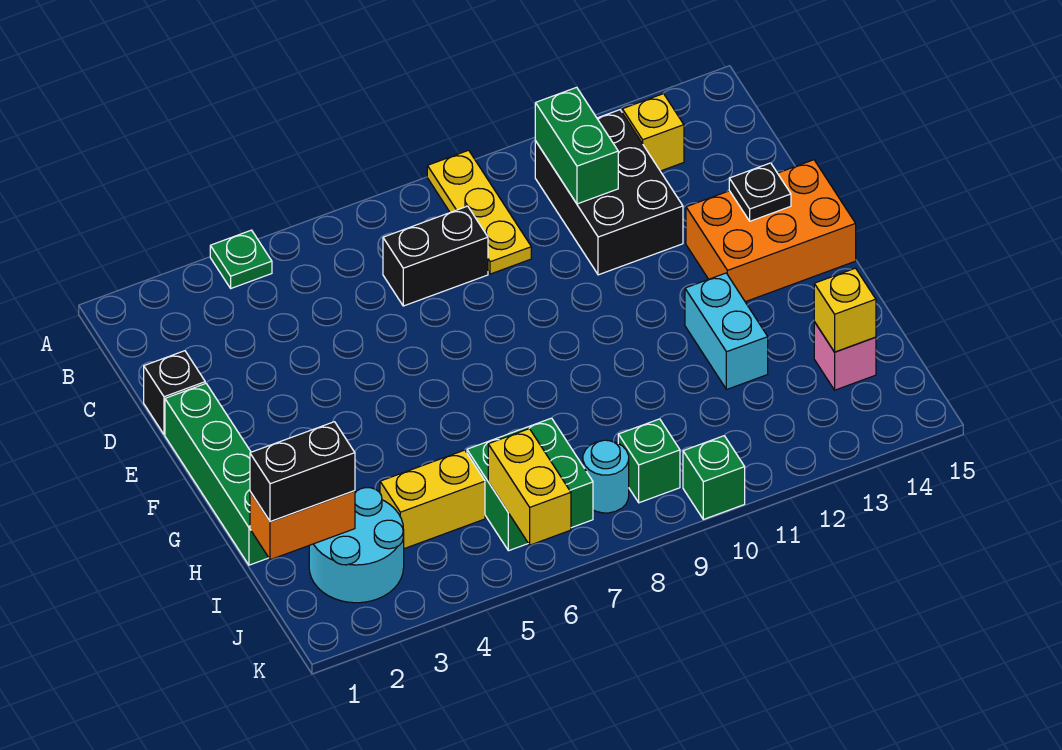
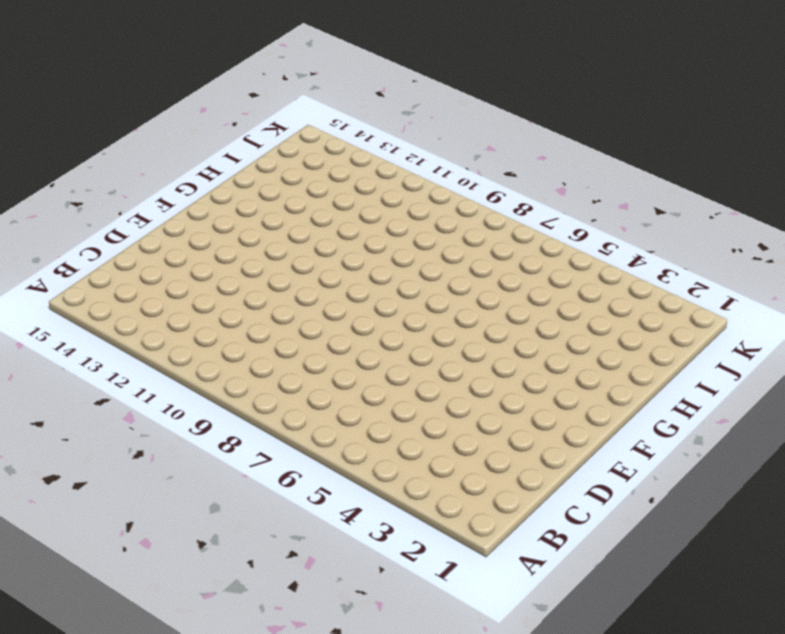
none -> green plate A4 level 1
none -> yellow plate A9:C9 level 1
none -> black brick B11:D12 level 1

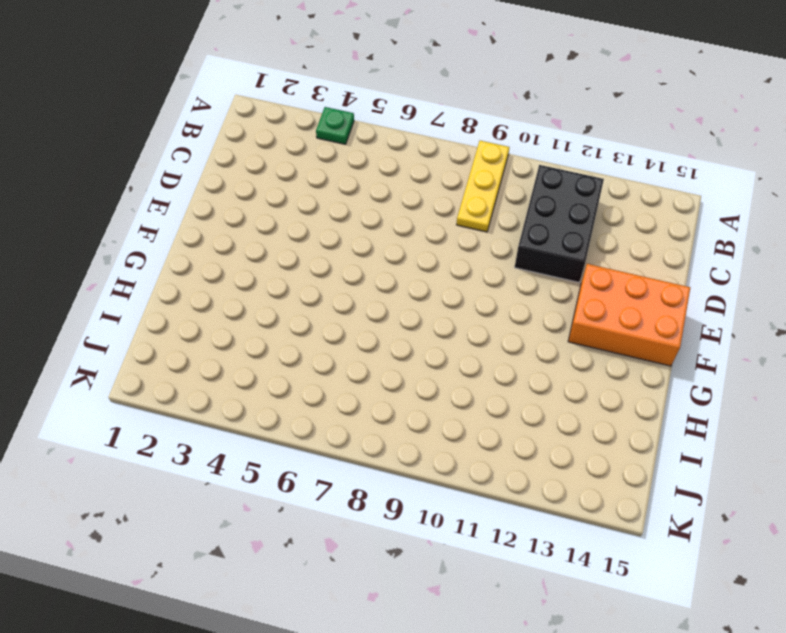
none -> yellow brick B13 level 1
none -> black brick C7:C8 level 1
none -> black brick D1 level 1

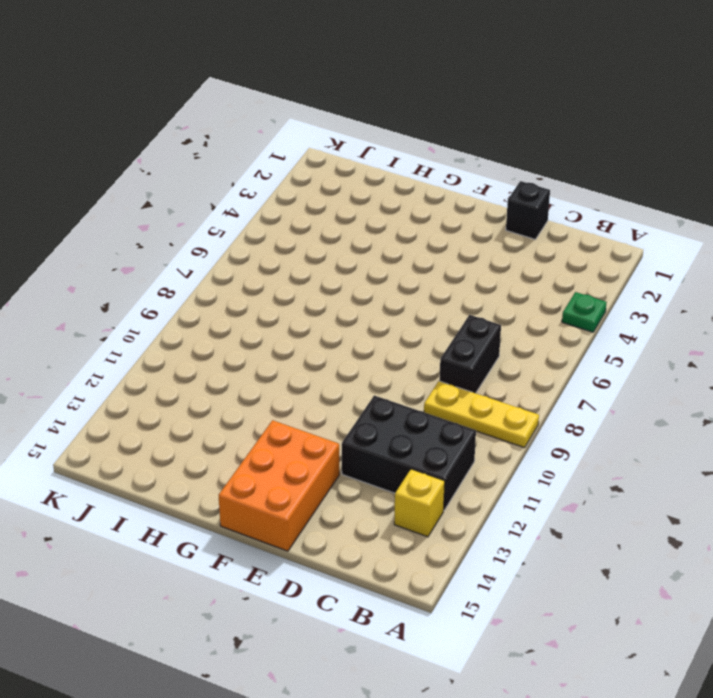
none -> green brick E1:H1 level 1
none -> cyan brick G12:H12 level 1
none -> cyan round brick I2:J3 level 1

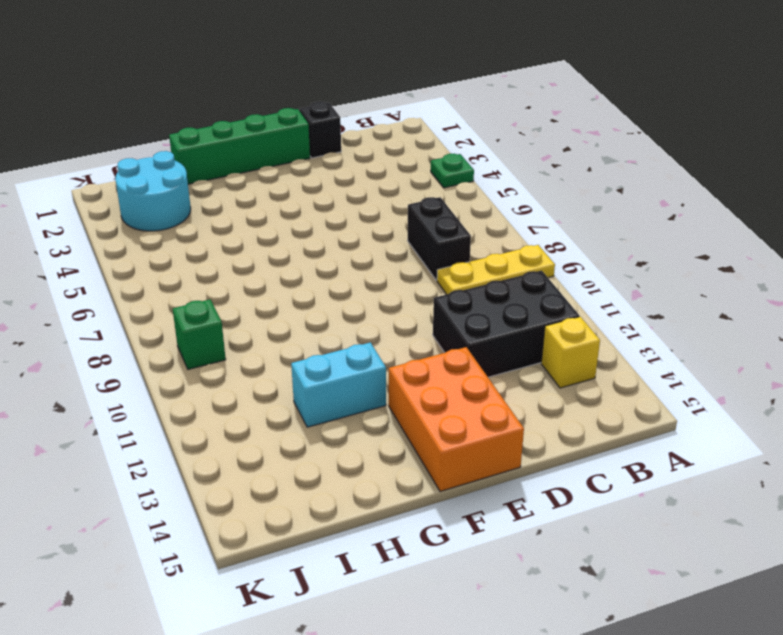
none -> yellow brick I4:I5 level 1
none -> green brick I6:J7 level 1
none -> pink brick I14 level 1

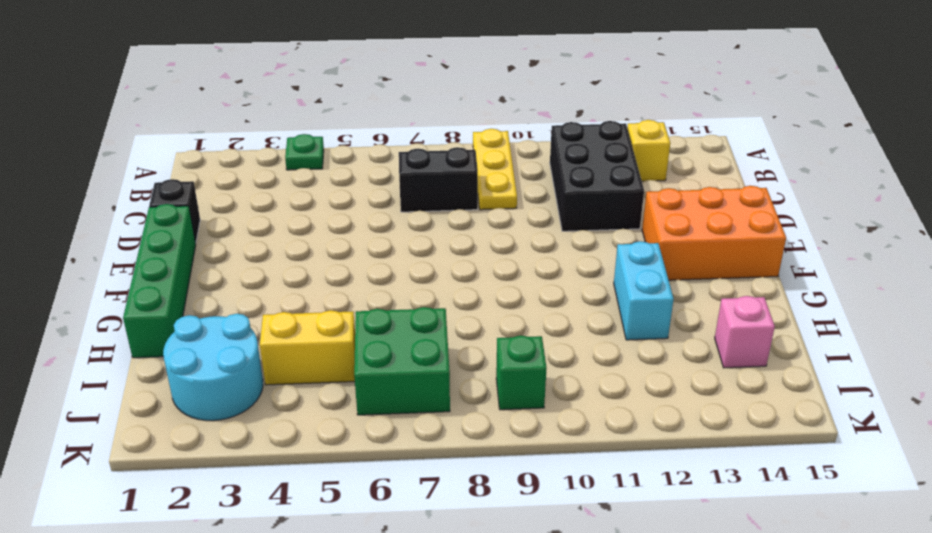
none -> cyan round brick J8 level 1
none -> green brick K10 level 1
none -> green brick B11:C11 level 2

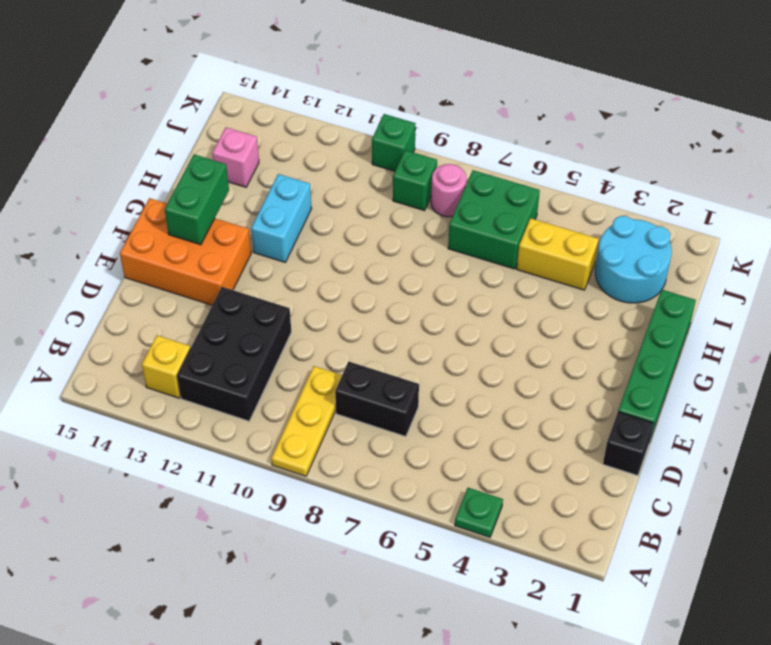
green brick F14:G14 level 2 -> green brick B11:C11 level 2
pink round brick J8 level 1 -> cyan round brick J8 level 1
none -> black plate E14 level 2
none -> orange brick I1:I2 level 2
none -> yellow brick I14 level 2

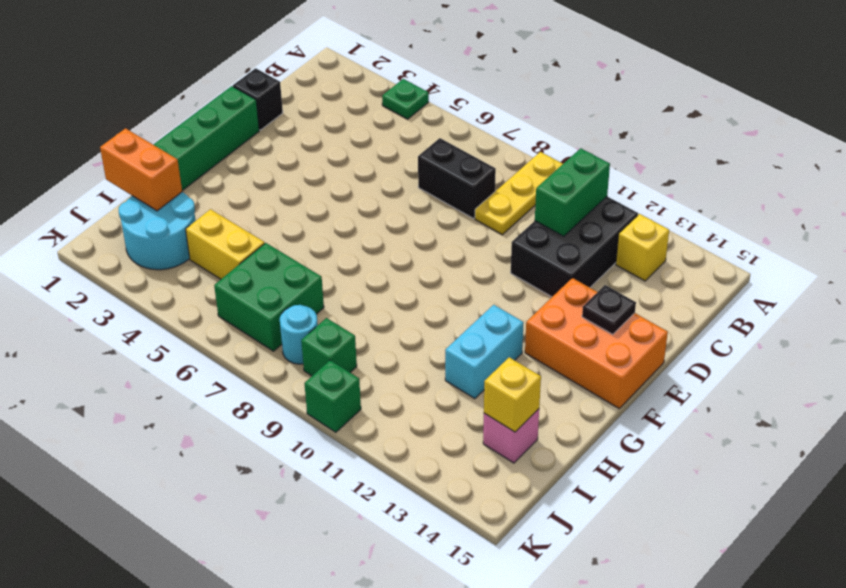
none -> yellow brick J6:K6 level 2
none -> black brick I1:I2 level 3

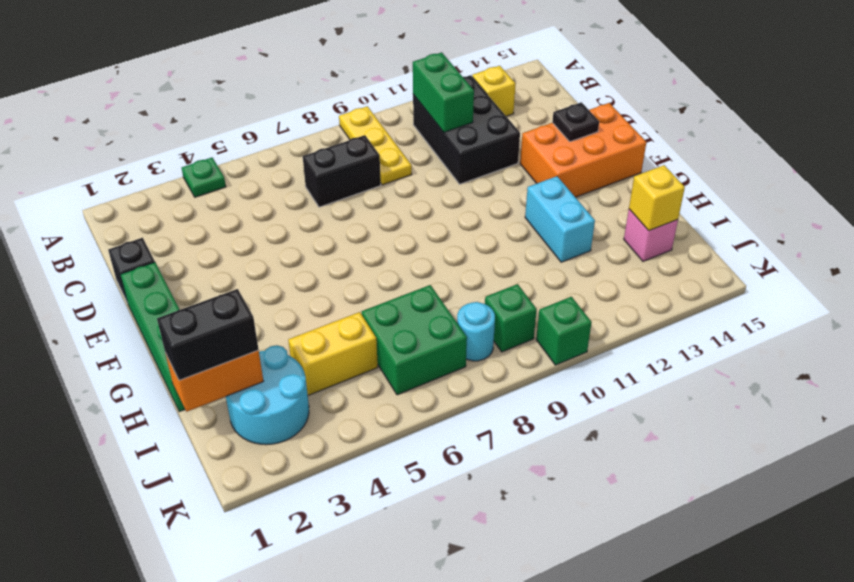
none -> yellow brick J6:K6 level 2

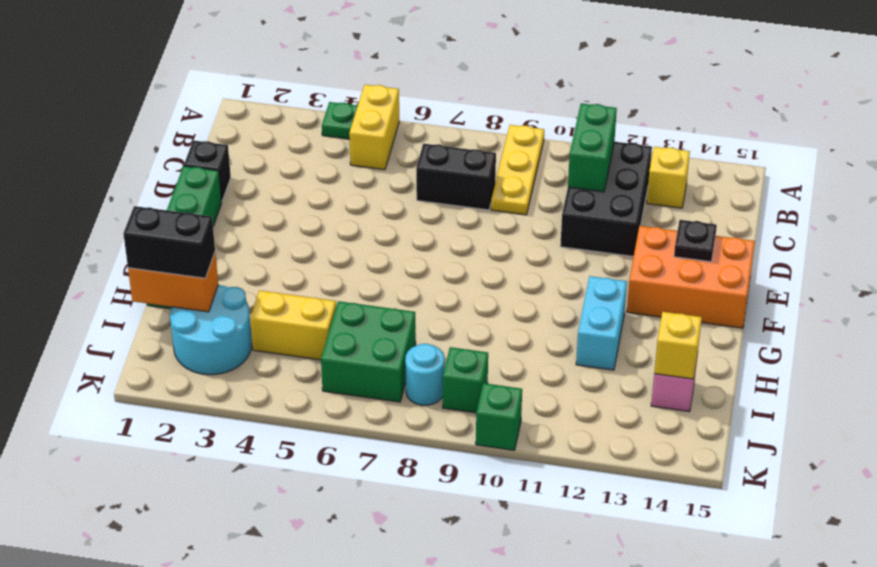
yellow brick A5:B5 level 1 -> yellow brick J6:K6 level 2

